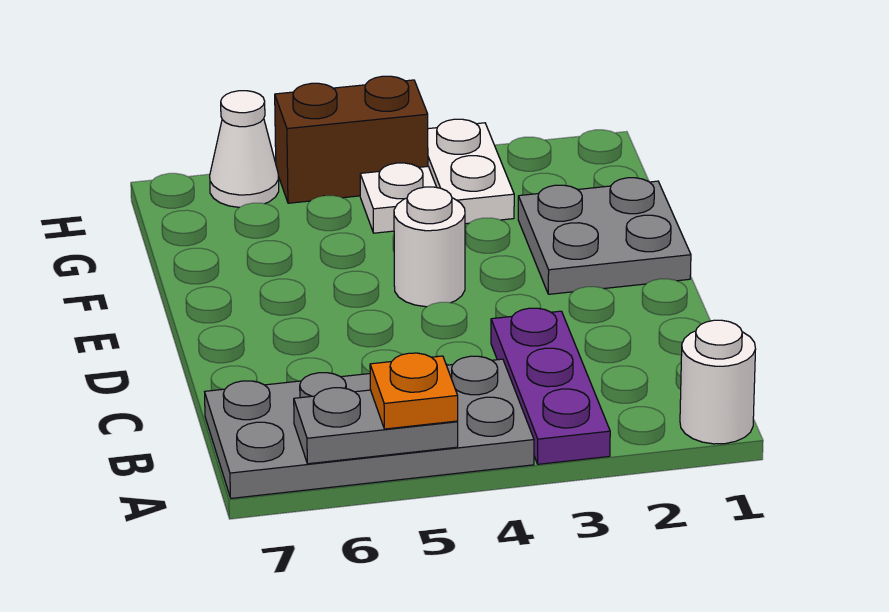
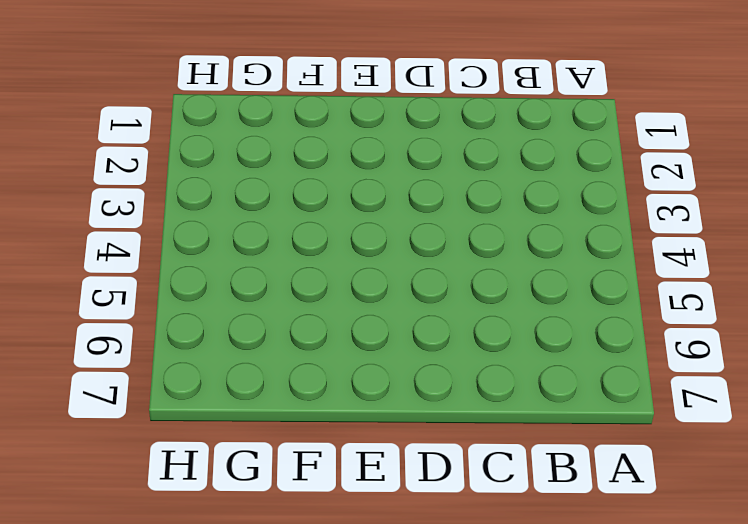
none -> white round brick A1 level 1
none -> purple plate A3:C3 level 1

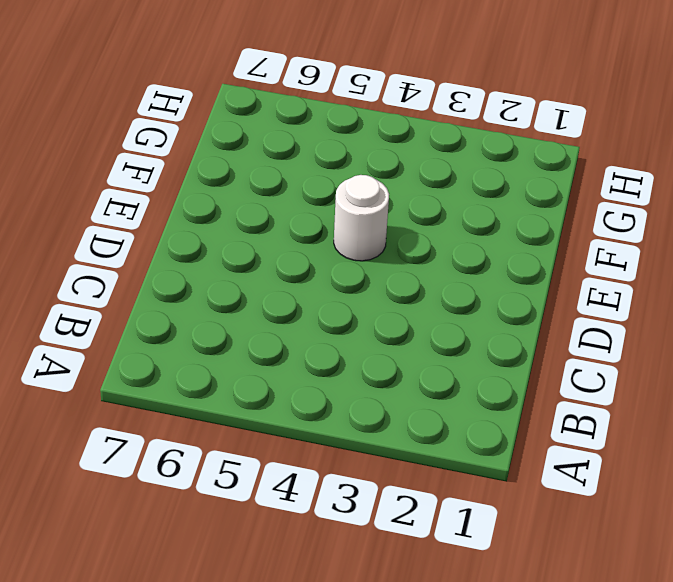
none -> white round brick A1 level 1
none -> purple plate A3:C3 level 1

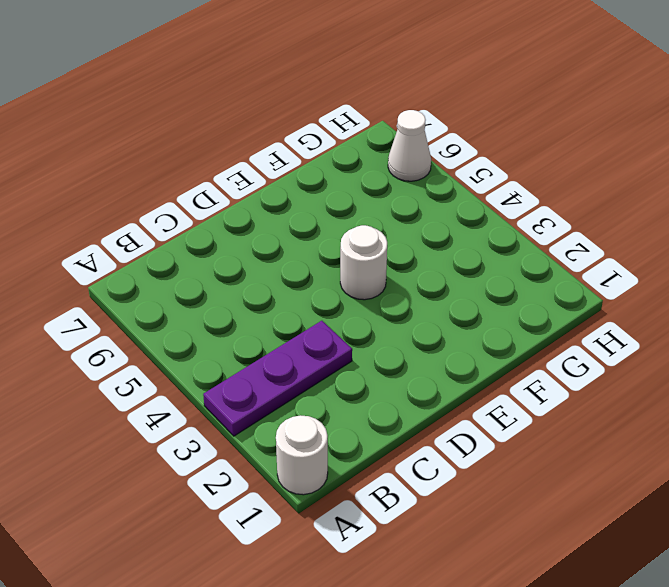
none -> grey plate A4:B7 level 1
none -> grey plate E1:F2 level 1

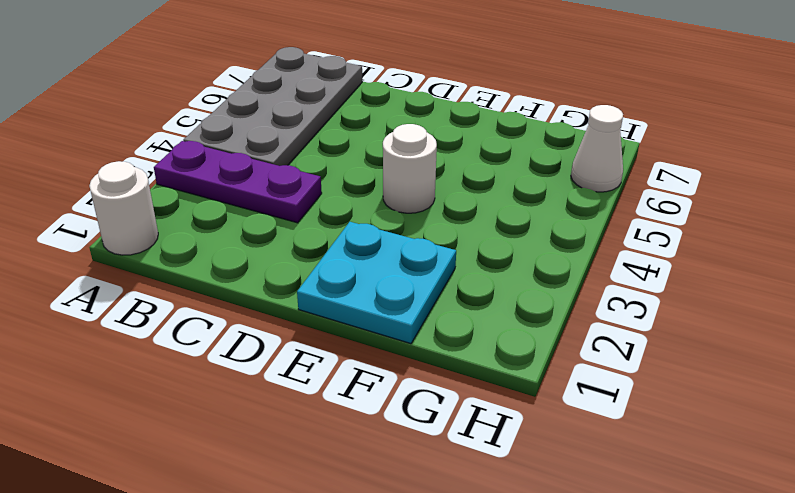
cyan plate E1:F2 level 1 -> grey plate E1:F2 level 1
none -> white plate G3:H3 level 1
none -> white plate G4 level 1

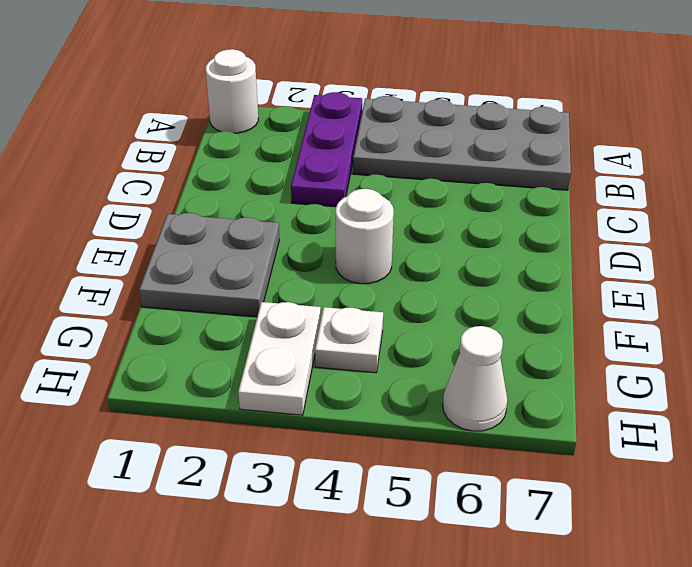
none -> brown brick H4:H5 level 1
none -> grey plate A5:A6 level 2

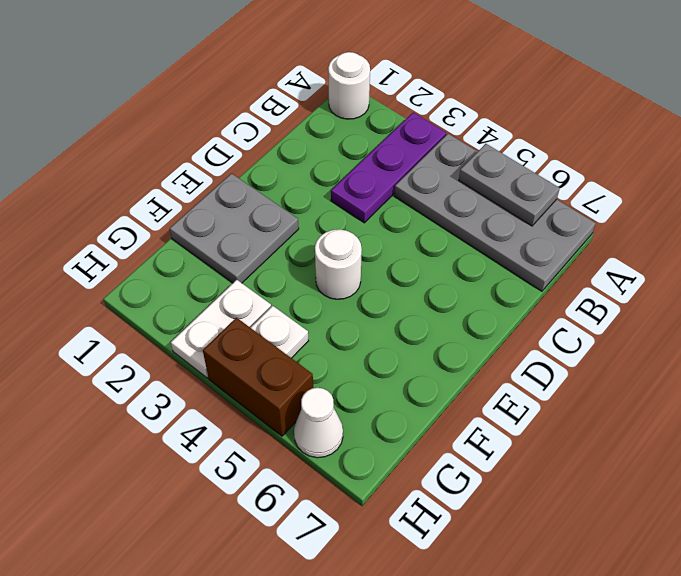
none -> orange plate A5 level 3

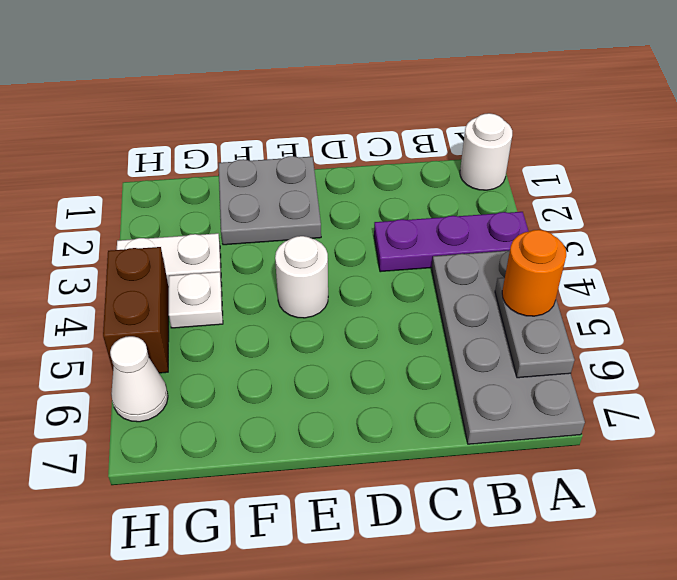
orange round brick A5 level 3 -> orange plate A5 level 3

